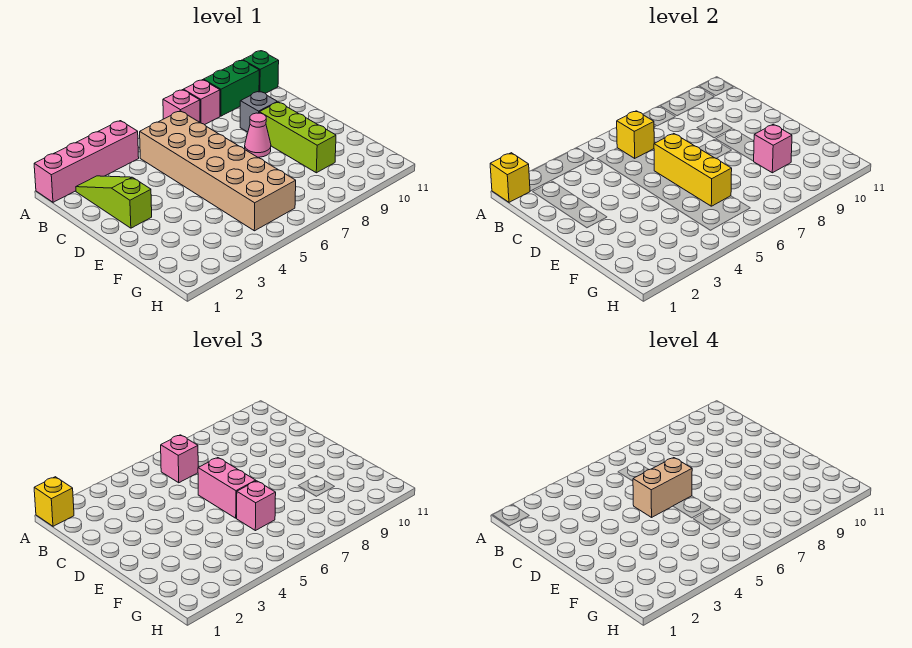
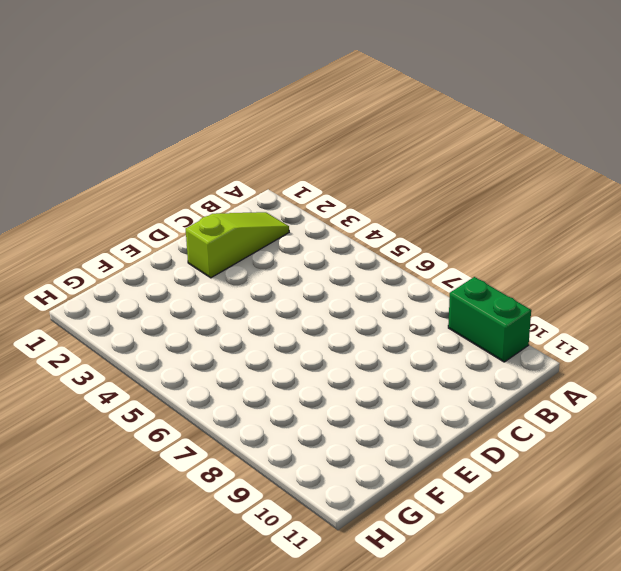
none -> pink brick A1:A4 level 1
none -> pink brick A7 level 1
none -> pink brick A8 level 1

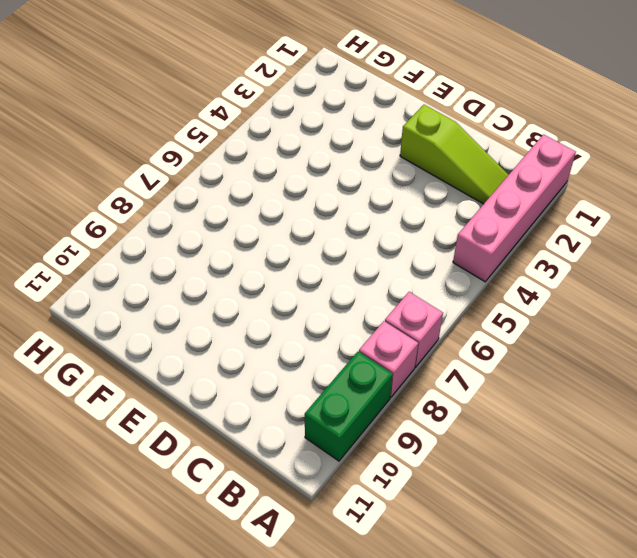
none -> green brick A11 level 1
none -> tan brick B5:G6 level 1
none -> grey brick C9 level 1

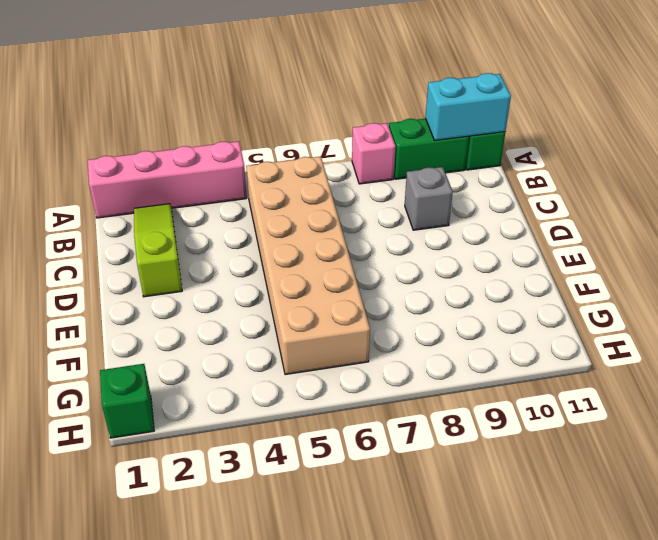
cyan brick A10:A11 level 2 -> none
green brick H1 level 1 -> none
none -> pink brick A7 level 1
none -> pink cone D8 level 1
none -> lime brick D9:F9 level 1

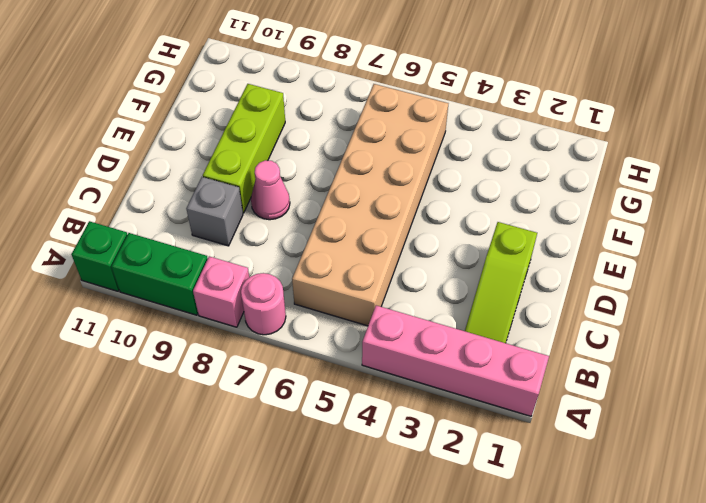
pink round brick A7 level 1 -> pink brick A7 level 1
none -> yellow brick A1 level 2
none -> yellow brick B6 level 2
none -> yellow brick D6:F6 level 2

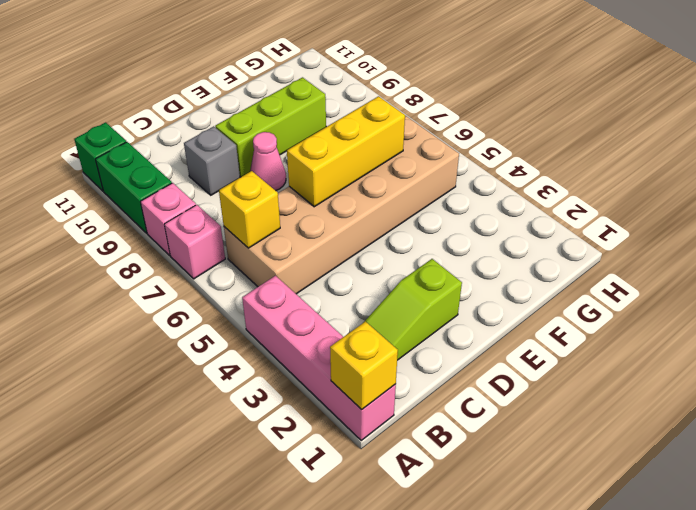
none -> pink brick F9 level 2
none -> yellow brick A1 level 3
none -> pink brick B6 level 3

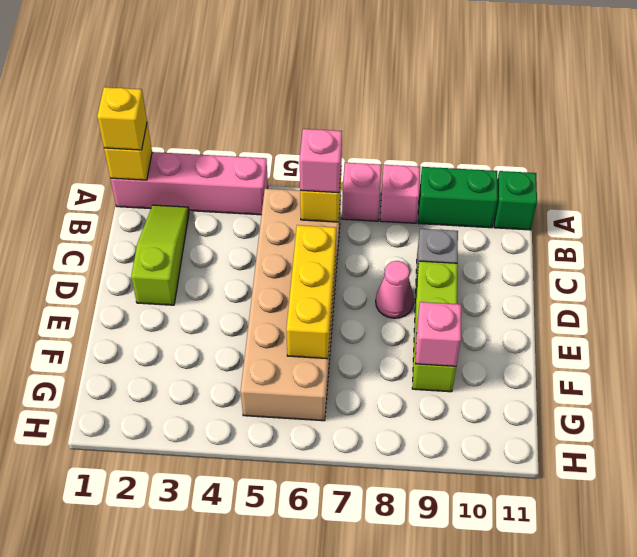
none -> pink brick D6:E6 level 3
none -> pink brick F6 level 3
none -> tan brick D5:D6 level 4

